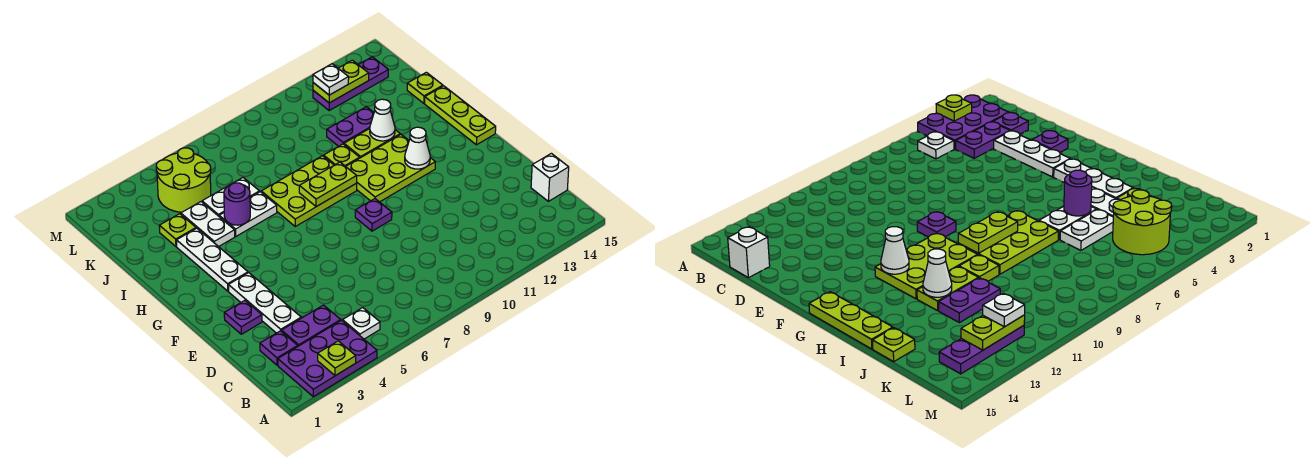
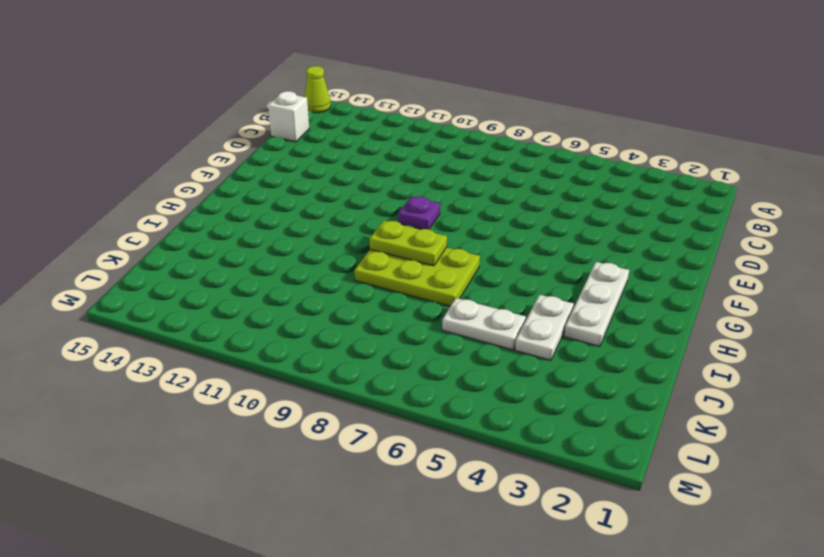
lime cone A15 level 1 -> none
none -> purple plate A2:B4 level 1
none -> white plate B5 level 1
none -> purple plate C2 level 1

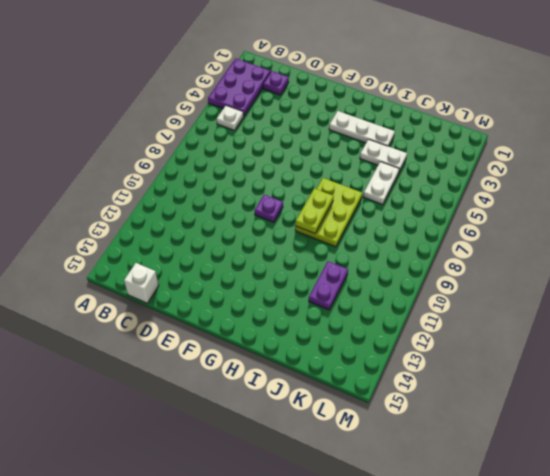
none -> purple plate C3:C4 level 1
none -> white plate D3:F3 level 1
none -> purple plate E2 level 1

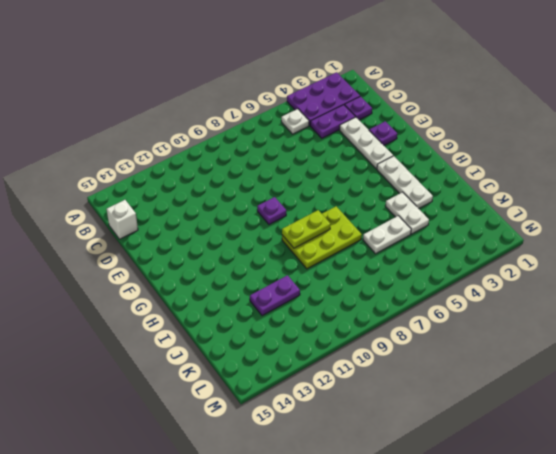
none -> lime plate G10:H12 level 1
none -> lime plate G15:I15 level 1
none -> white plate I5:I6 level 1

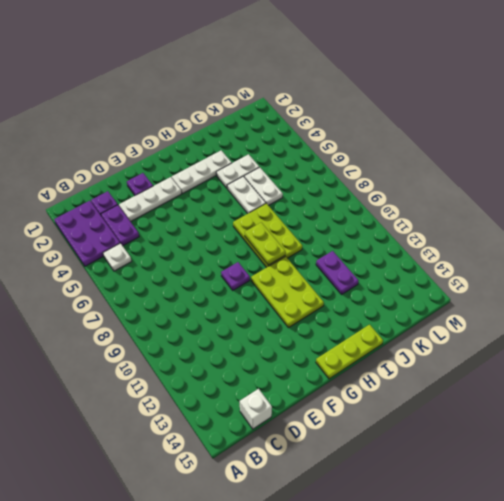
none -> lime plate I10 level 1
none -> lime plate I11:I12 level 1
none -> lime plate J3 level 1

